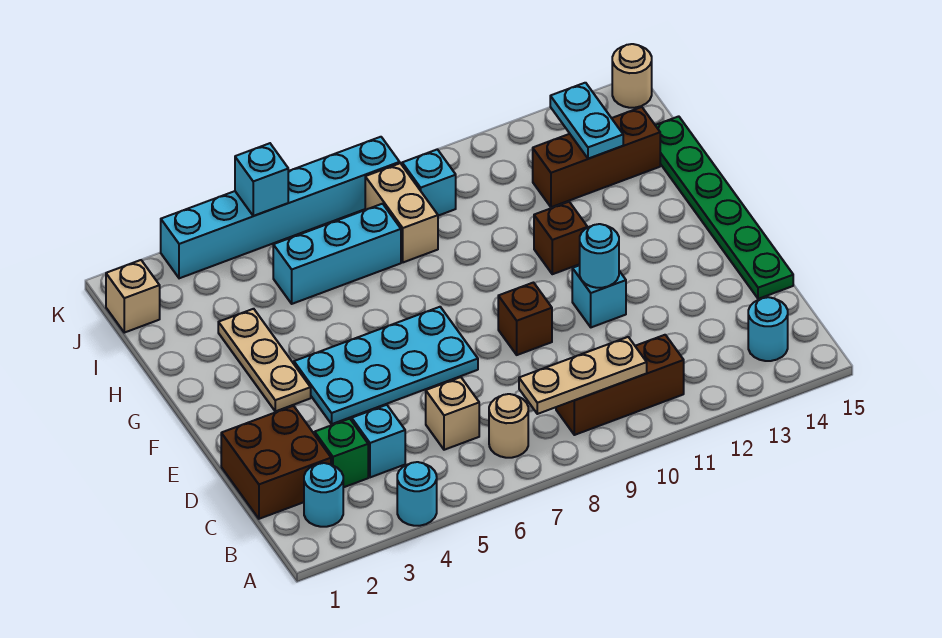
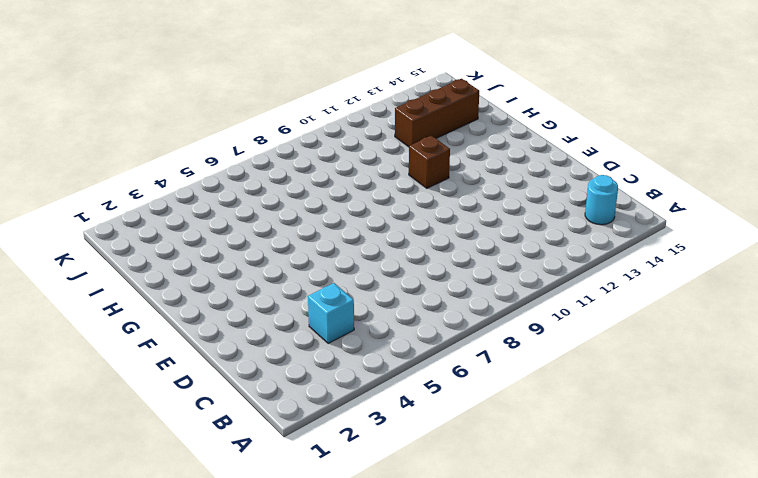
none -> cyan round brick A4 level 1
none -> cyan round brick B2 level 1
none -> tan round brick B7 level 1

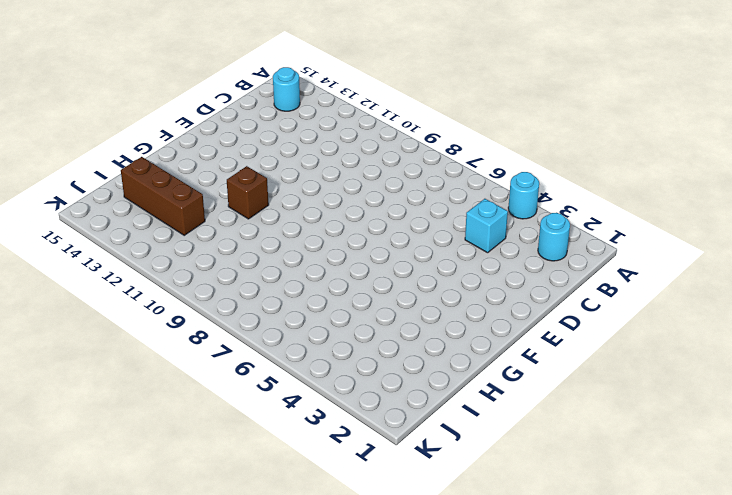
none -> tan round brick B7 level 1
none -> brown brick B9:B11 level 1
none -> brown brick C1:D2 level 1

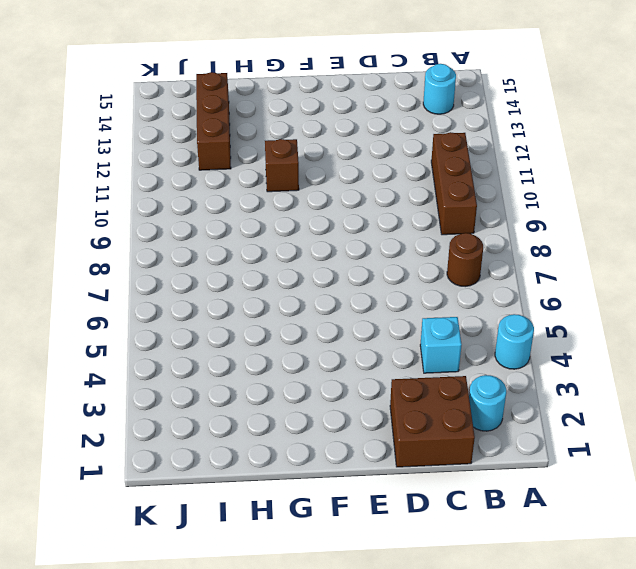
brown round brick B7 level 1 -> tan round brick B7 level 1
none -> green brick C3 level 1
none -> tan brick C6 level 1
none -> green plate D15:I15 level 1

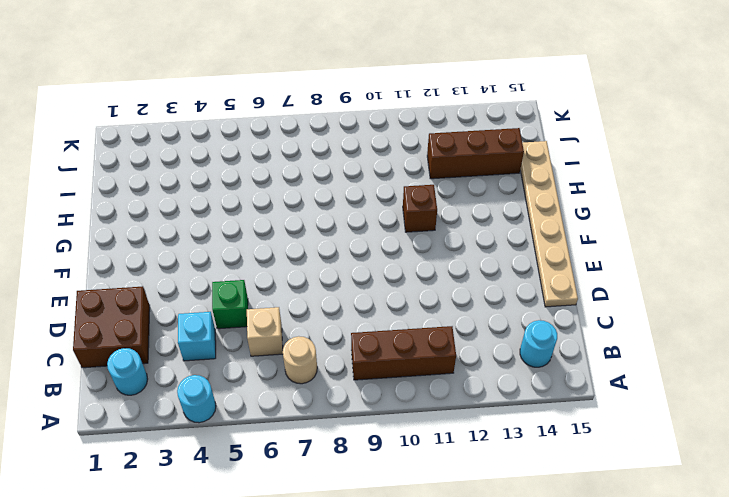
green brick D5 level 1 -> green brick C3 level 1
tan plate D15:I15 level 1 -> green plate D15:I15 level 1
none -> cyan plate E4:F7 level 1
none -> brown brick E9 level 1
none -> cyan brick E11 level 1

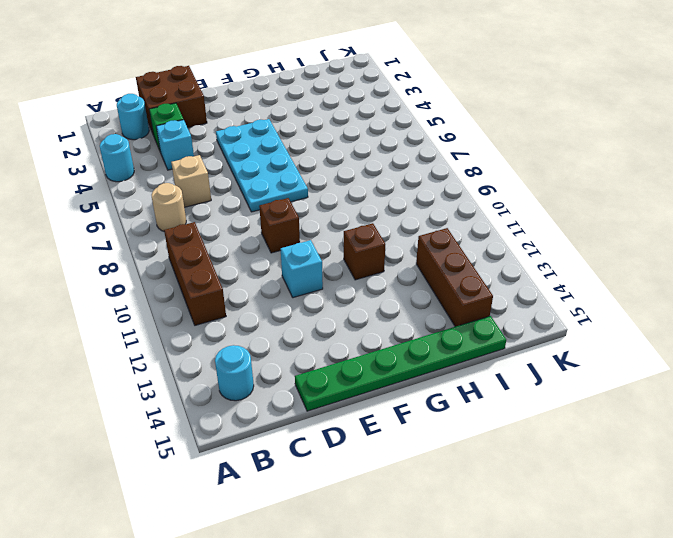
none -> tan plate F3:H3 level 1
none -> cyan brick I5:I7 level 1
none -> tan brick I8:J8 level 1

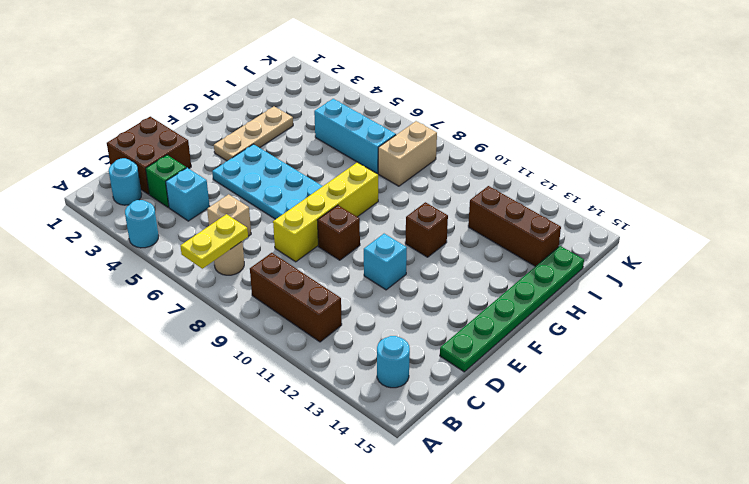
yellow plate A7:B7 level 2 -> none
yellow brick D8:G8 level 1 -> none
none -> tan brick J1 level 1
none -> cyan brick J9 level 1
none -> cyan brick K3:K8 level 1

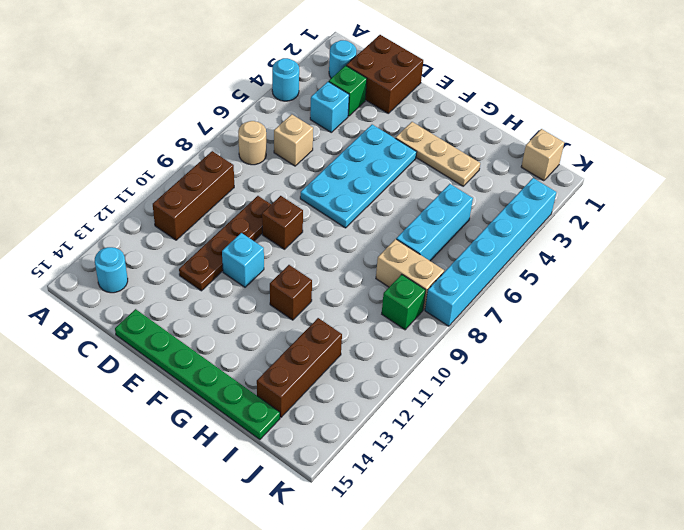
brown plate D9:D12 level 1 -> none
green brick J9 level 1 -> cyan brick J9 level 1
none -> tan round brick K15 level 1
none -> tan plate B8:B10 level 2
none -> cyan round brick E11 level 2

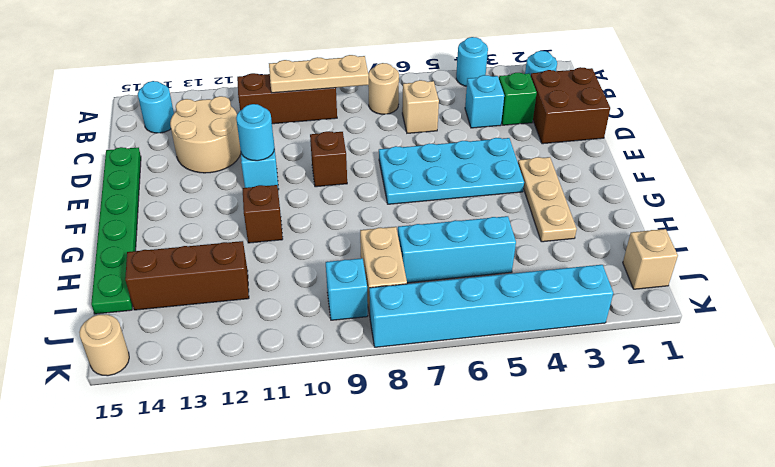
tan round brick C12:D13 level 1 -> none
none -> cyan plate I13:J13 level 2
none -> cyan brick K5 level 2

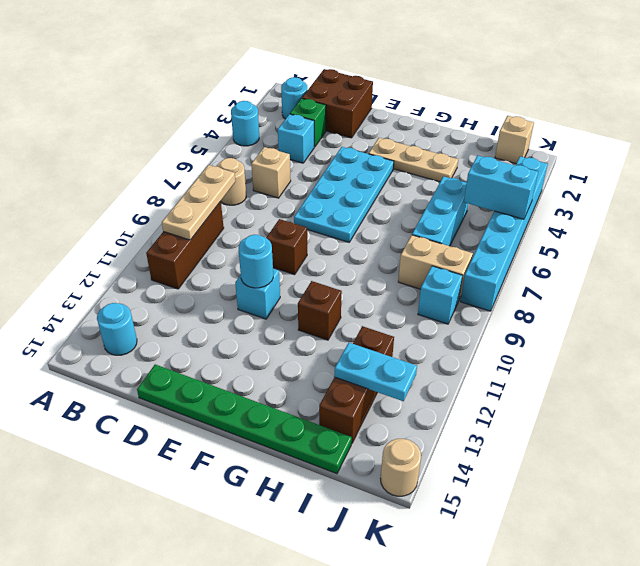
cyan brick J5:K5 level 2 -> cyan brick K5 level 2

